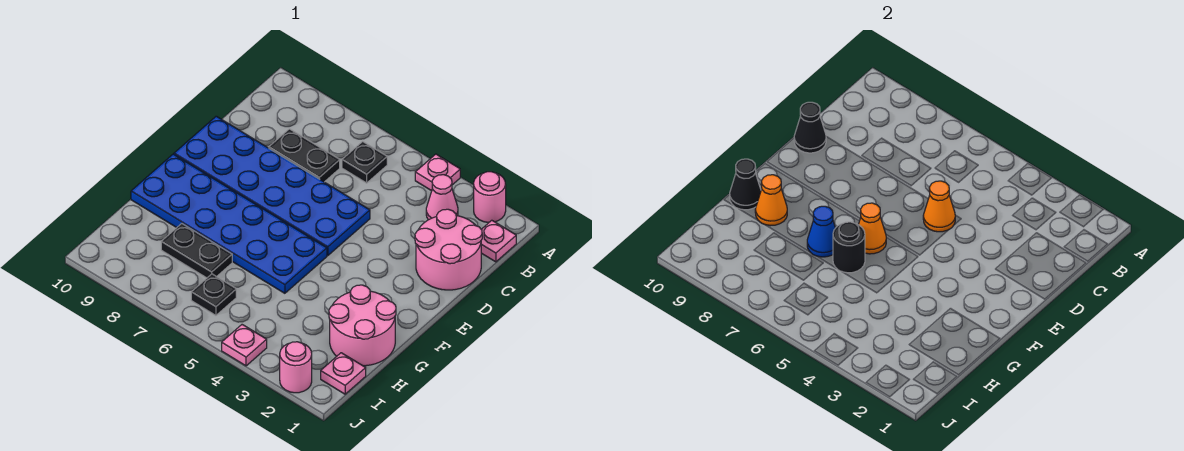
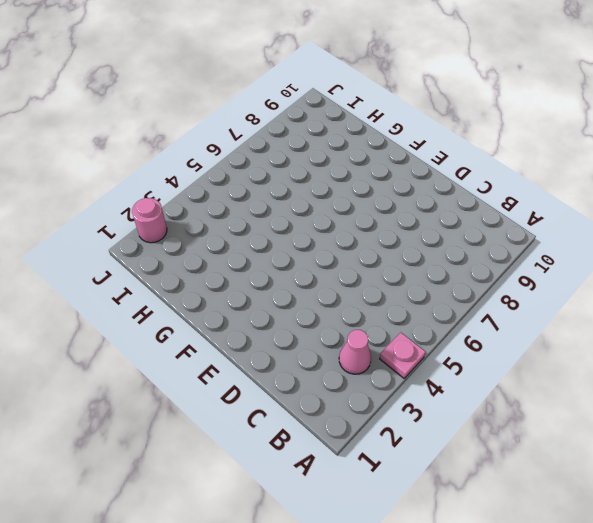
none -> pink round brick A2 level 1
none -> pink plate B1 level 1
none -> black plate B6 level 1

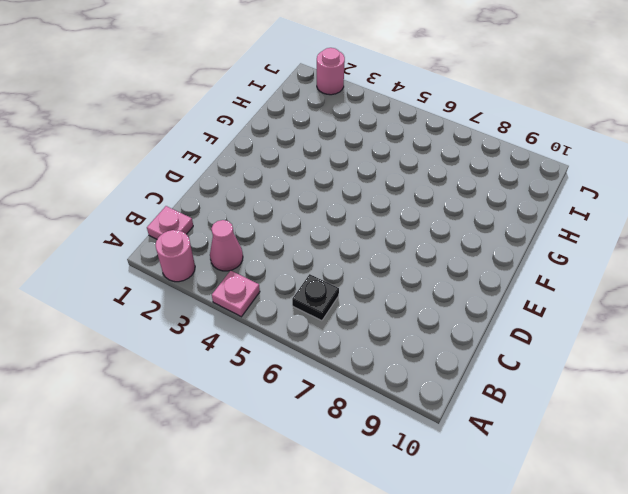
none -> pink round brick C1:D2 level 1
none -> black plate C7:C8 level 1
none -> blue plate D5:E10 level 1

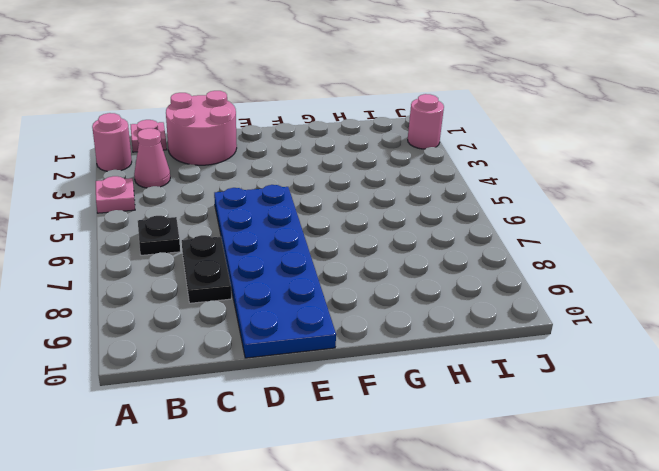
none -> blue plate F5:G10 level 1
none -> pink round brick G1:H2 level 1
none -> black plate H7:H8 level 1

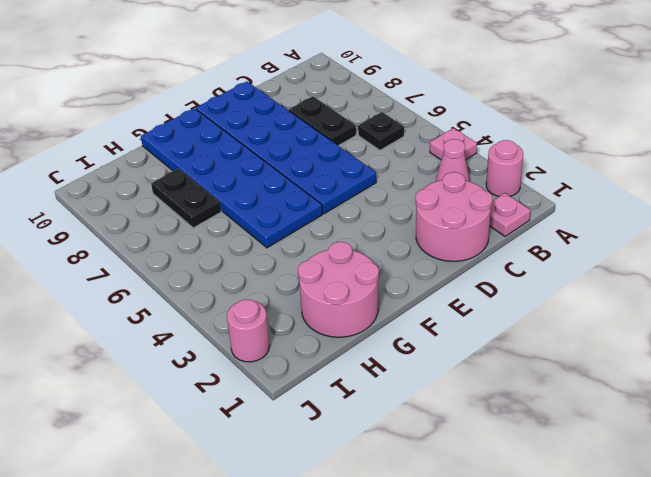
none -> pink plate I1 level 1
none -> black plate I6 level 1
none -> pink plate J4 level 1

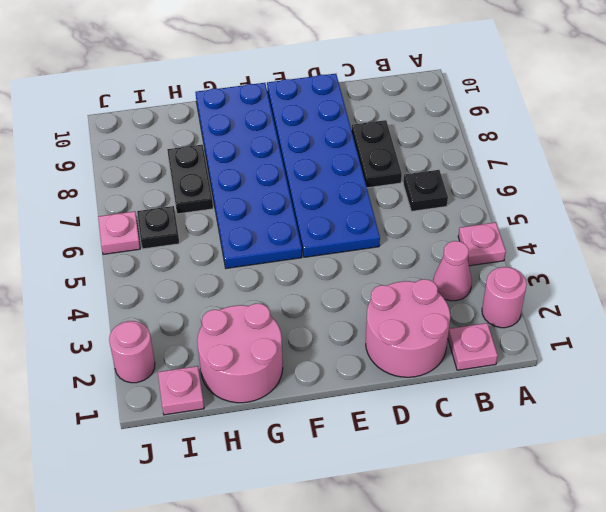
pink plate J6 level 1 -> pink plate J4 level 1
none -> orange cone D5 level 2
none -> black cone D10 level 2
none -> orange cone F6 level 2

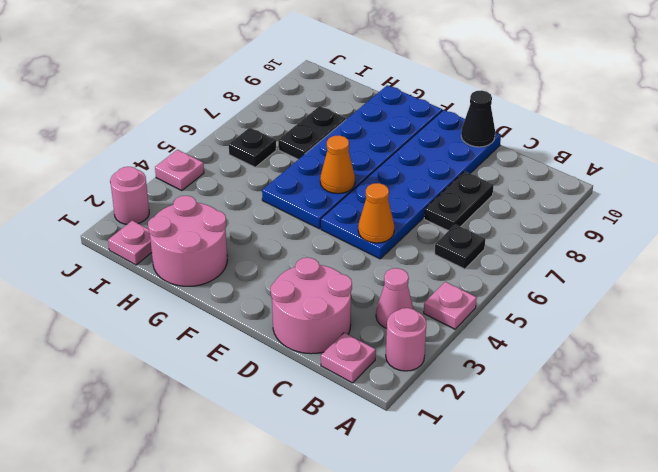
none -> black round brick G6 level 2
none -> blue cone G7 level 2
none -> orange cone G9 level 2

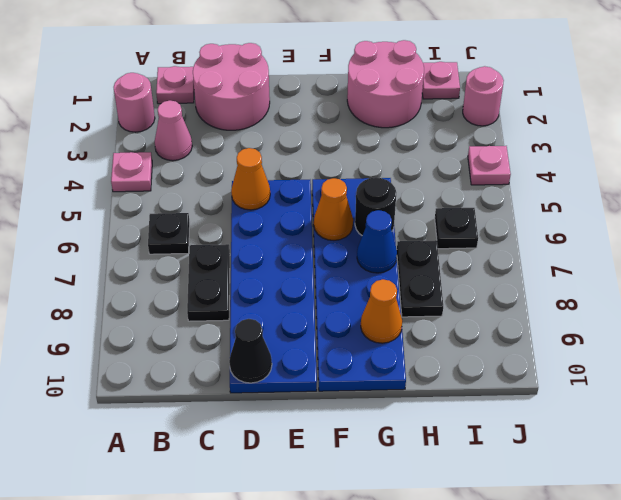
none -> black cone G10 level 2

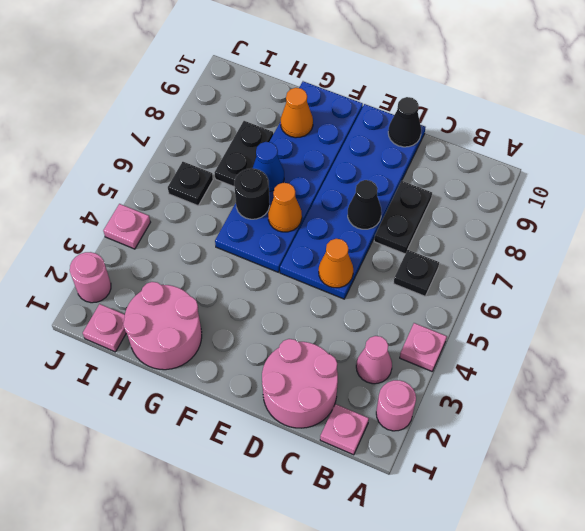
black cone D7 level 2 -> black cone G10 level 2

